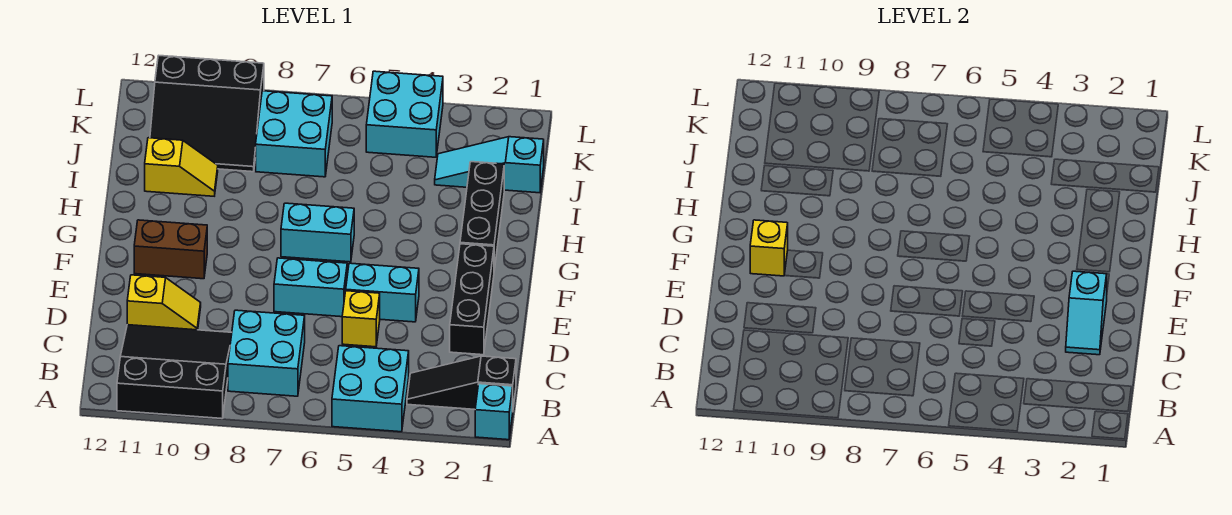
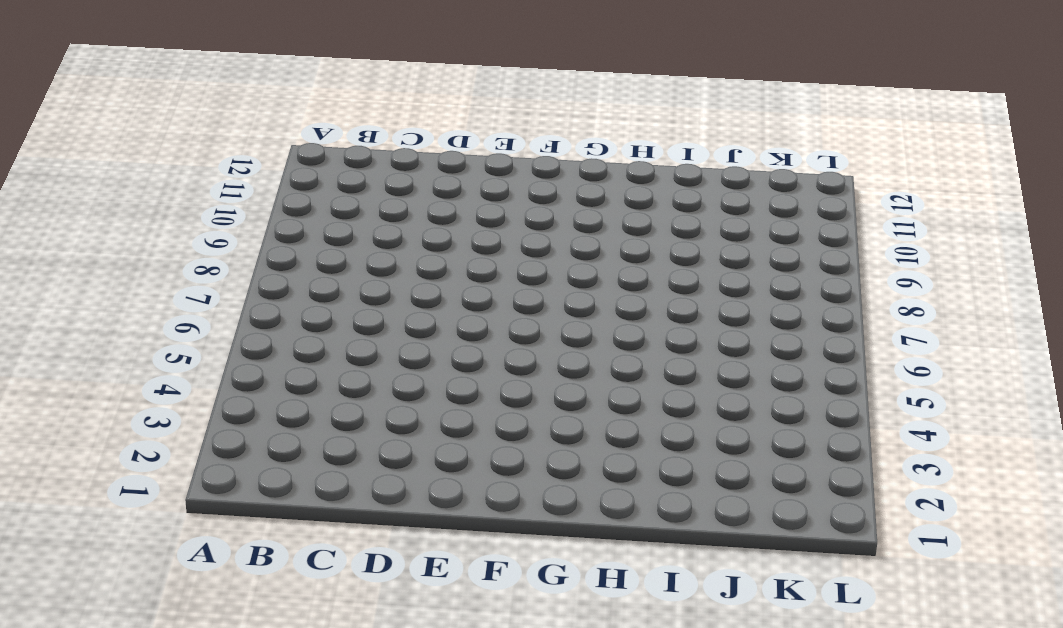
none -> cyan brick A1 level 1
none -> cyan brick A4:B5 level 1
none -> black slope A9:C11 level 1 top A

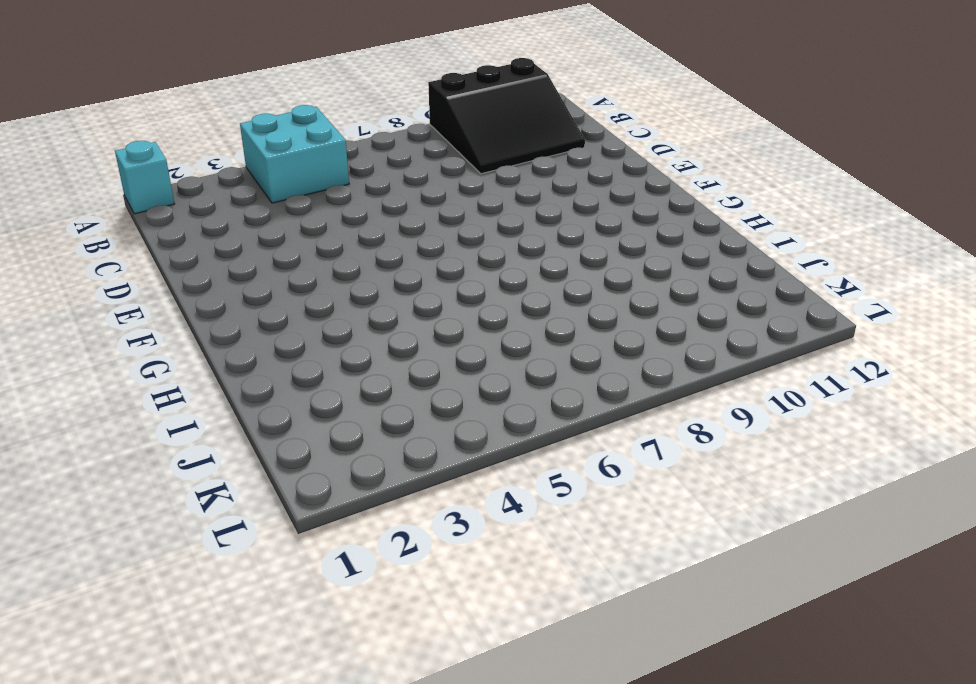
none -> black slope B1:B3 level 1 top 1
none -> cyan brick B7:C8 level 1
none -> black brick D2:F2 level 1

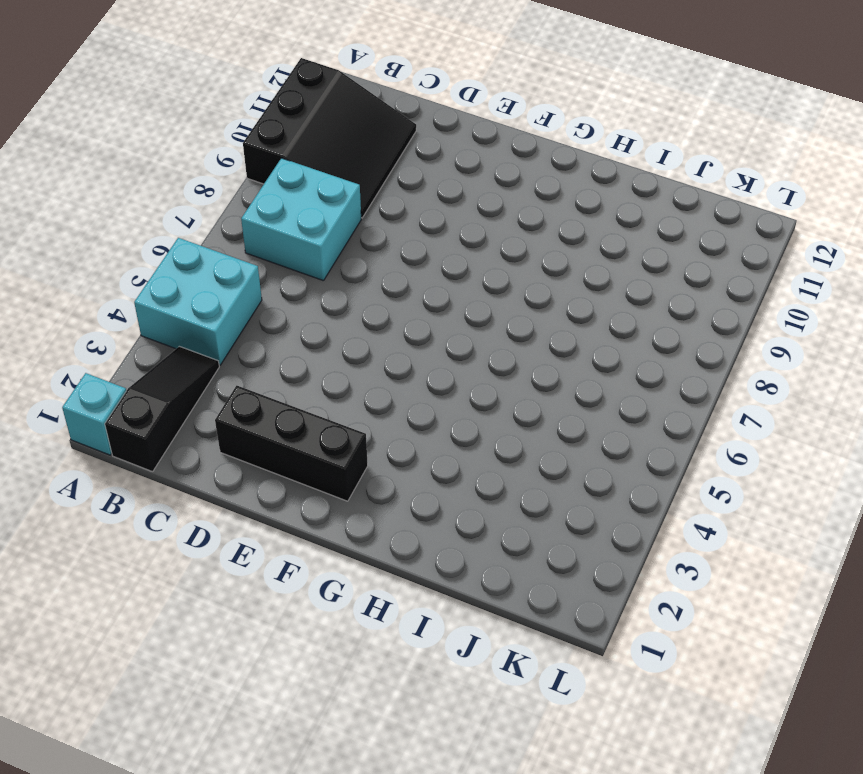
none -> yellow brick D5 level 1
none -> yellow slope D10:D11 level 1 top 11
none -> cyan brick E4:E5 level 1

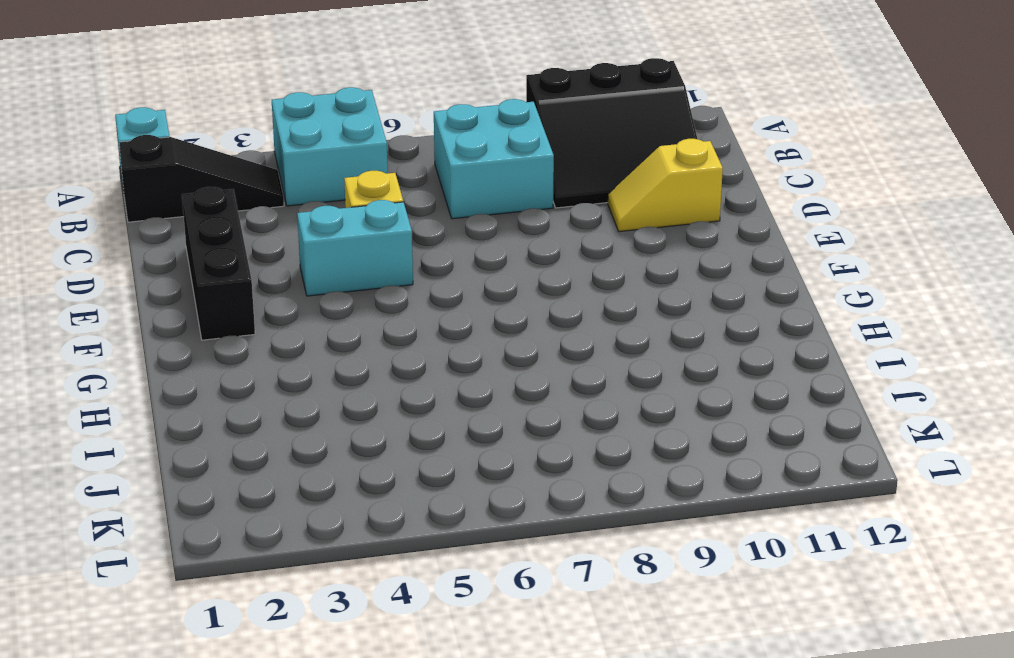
none -> cyan brick E6:E7 level 1
none -> brown brick F10:F11 level 1
none -> black brick G2:I2 level 1

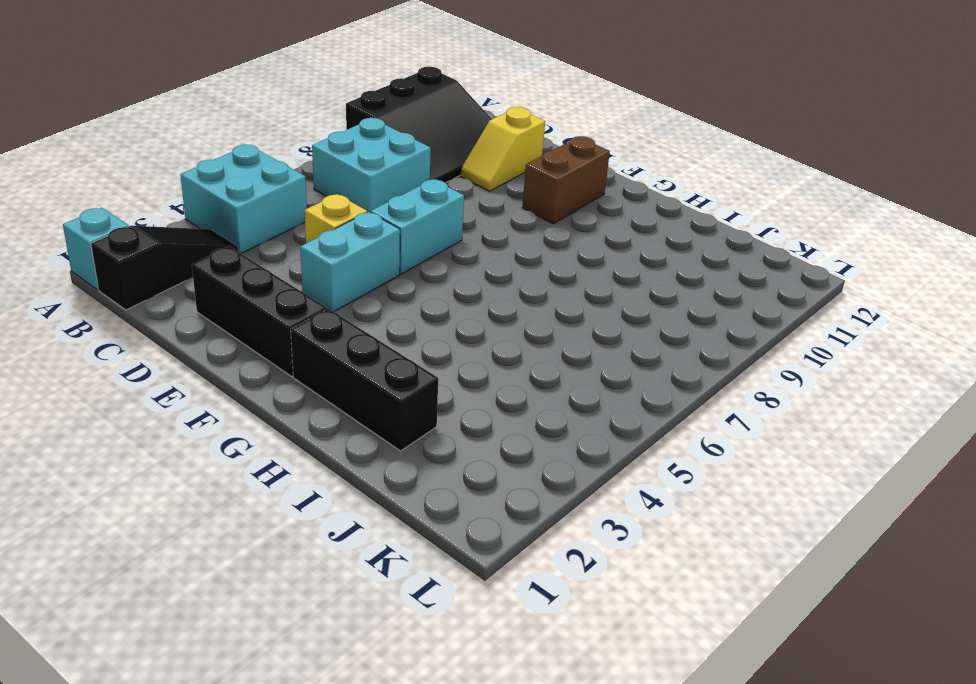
none -> cyan brick G6:G7 level 1
none -> yellow slope I10:I11 level 1 top 11
none -> cyan slope J1:J3 level 1 top 1

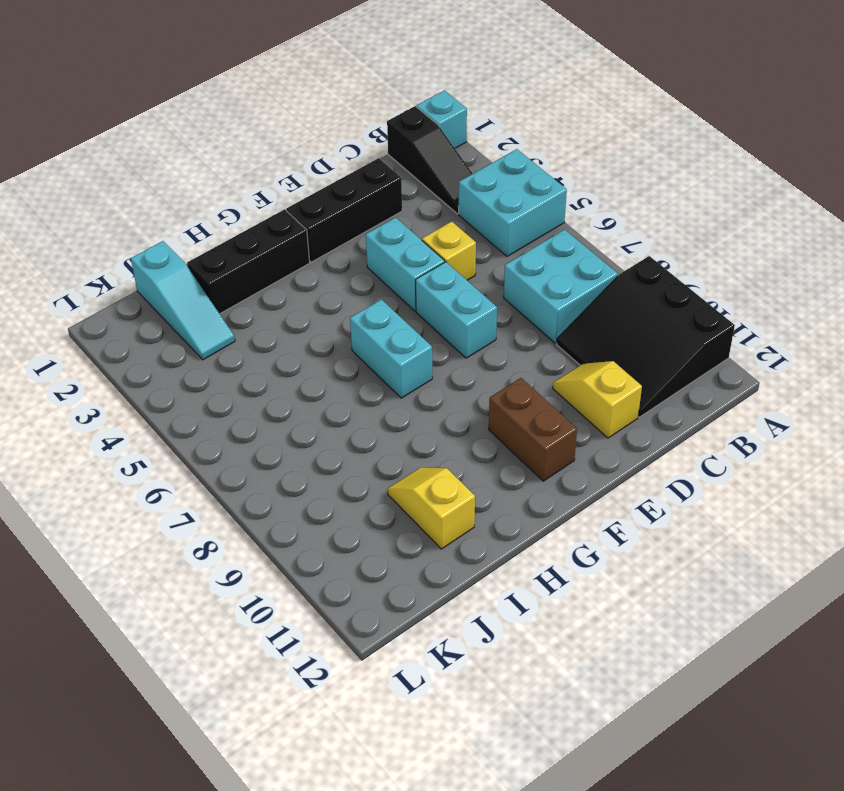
none -> cyan brick J7:K8 level 1
none -> black slope J9:L11 level 1 top L
none -> cyan brick K4:L5 level 1

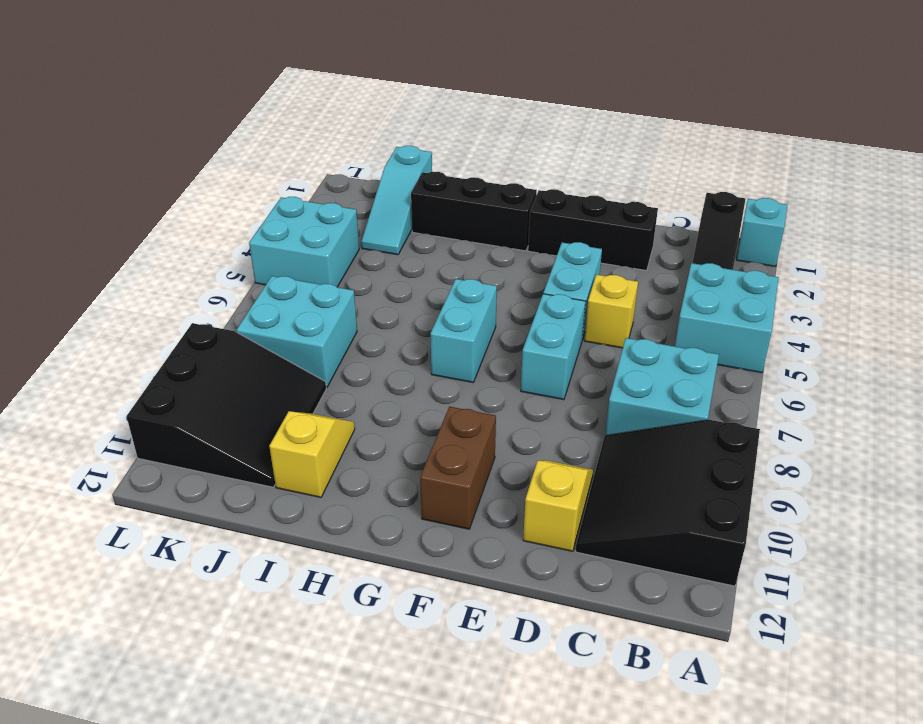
none -> cyan slope D2:E2 level 2 top E
none -> yellow brick F11 level 2

